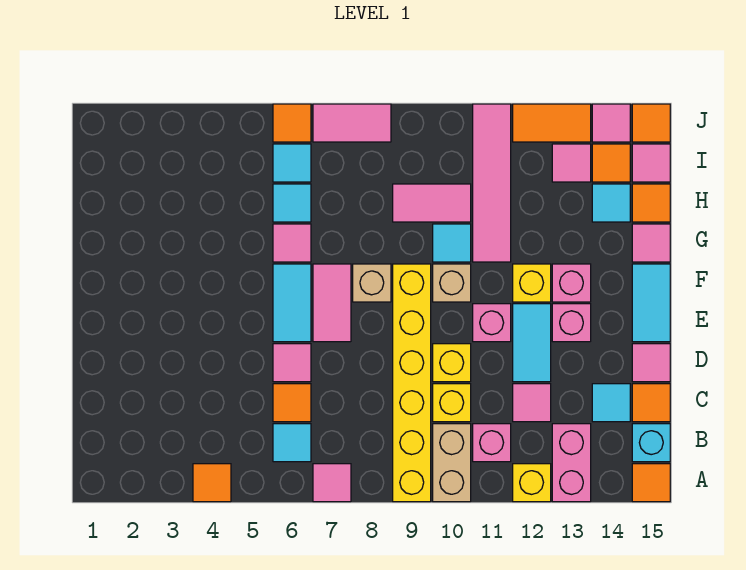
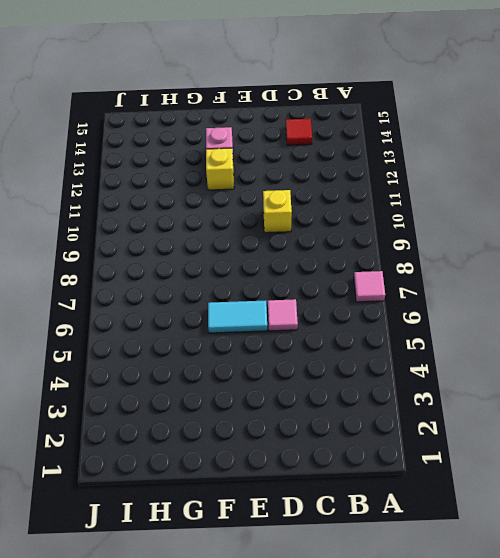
red tile C14 level 1 -> cyan tile C14 level 1
none -> orange tile A4 level 1
none -> yellow brick A9:F9 level 1
none -> tan brick A10:B10 level 1
none -> yellow brick A12 level 1

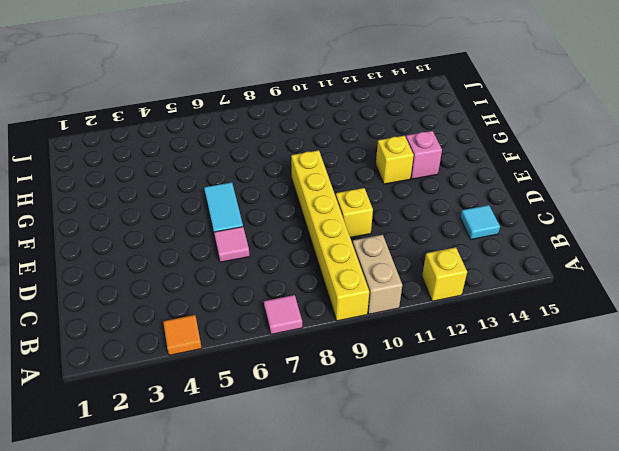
none -> pink brick A13:B13 level 1
none -> orange tile A15 level 1
none -> cyan tile B6 level 1
none -> pink brick B11 level 1

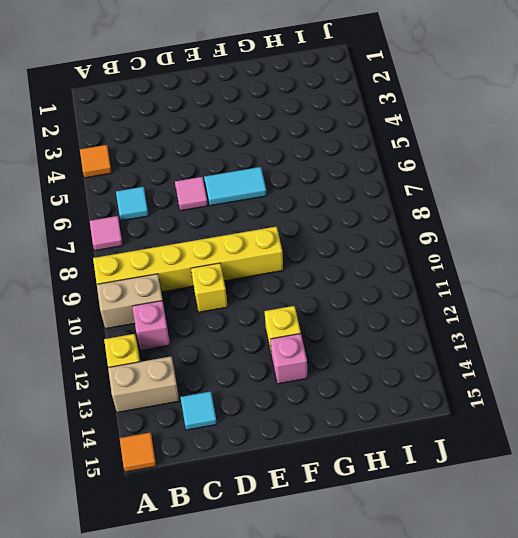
tan brick A13:B13 level 1 -> pink brick A13:B13 level 1
none -> cyan brick B15 level 1
none -> orange tile C6 level 1
none -> yellow brick C10 level 1
none -> pink tile C12 level 1

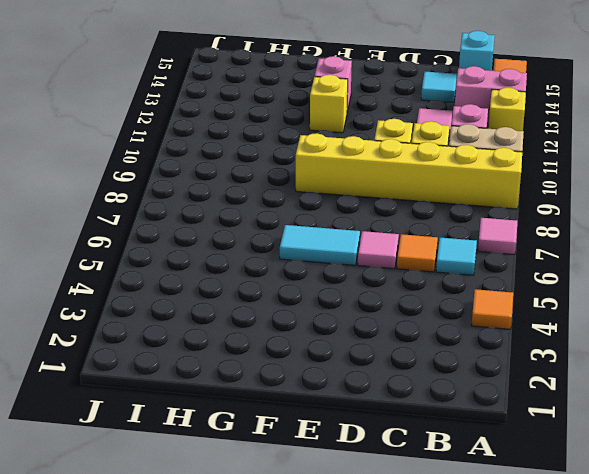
none -> orange tile C15 level 1
none -> cyan tile D12:E12 level 1
none -> pink tile D15 level 1
none -> pink tile E7:F7 level 1

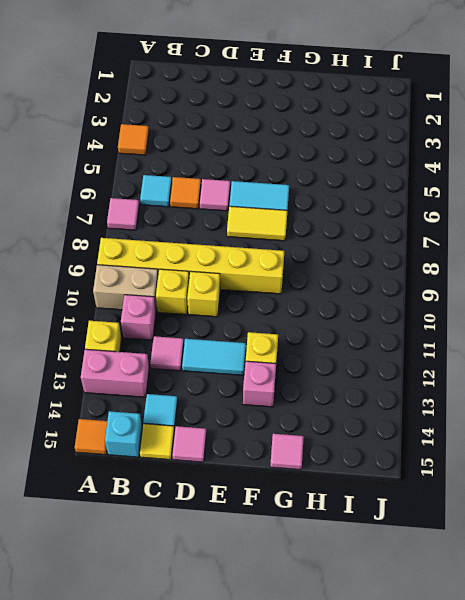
yellow tile C15 level 1 -> orange tile C15 level 1
yellow tile E7:F7 level 1 -> pink tile E7:F7 level 1
none -> pink brick E11 level 1
none -> pink brick E13 level 1
none -> cyan tile E15:F15 level 1
none -> tan brick F8 level 1

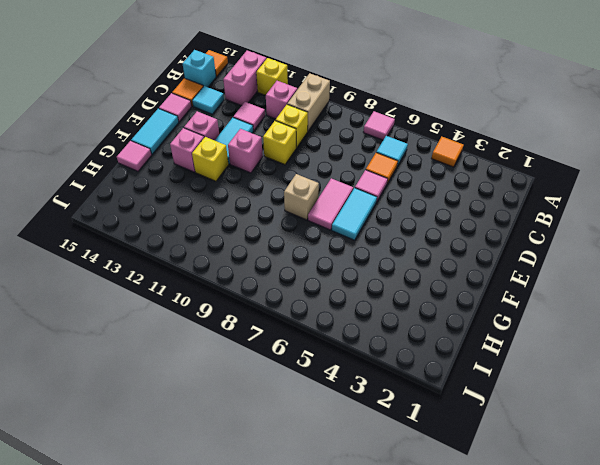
none -> yellow brick A9:F9 level 1
none -> tan brick F10 level 1
none -> pink tile G6 level 1
none -> cyan tile G10 level 1

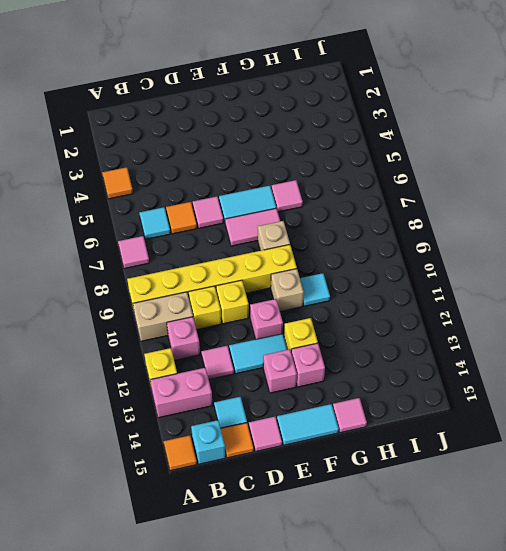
none -> pink tile G11:J11 level 1
none -> cyan tile H6 level 1
none -> pink tile H9:H10 level 1
none -> cyan tile H14 level 1

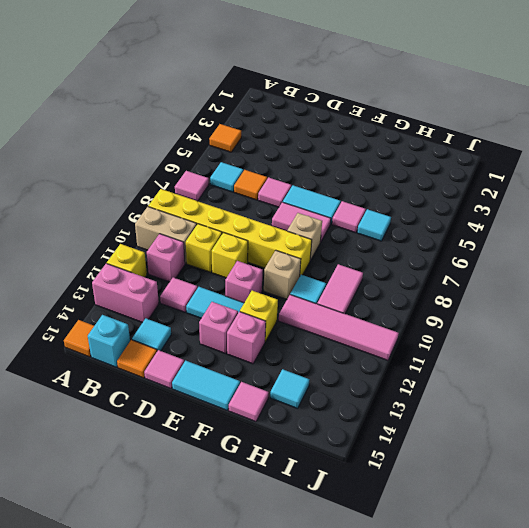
none -> orange tile H15 level 1
none -> cyan tile I6 level 1
none -> pink tile I13 level 1
none -> orange tile I14 level 1

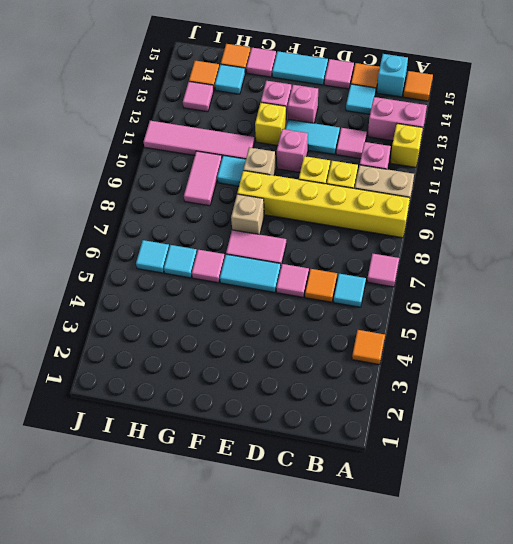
none -> pink tile I15 level 1
none -> orange tile J6 level 1
none -> pink tile J7:J8 level 1
none -> orange tile J12:J13 level 1

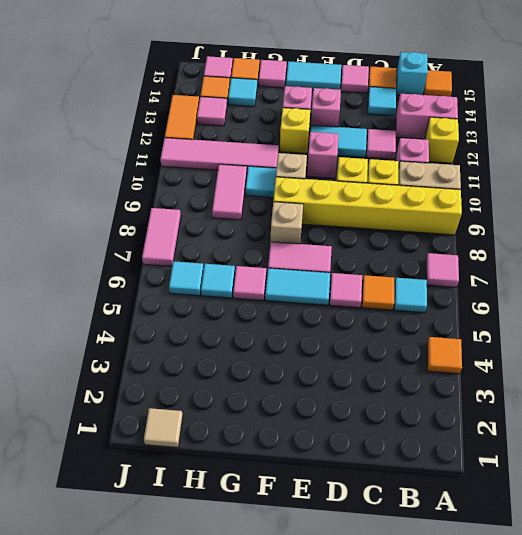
tan tile I1 level 1 -> none
none -> orange tile J6 level 1
none -> pink tile J14 level 1
none -> orange tile J15 level 1

